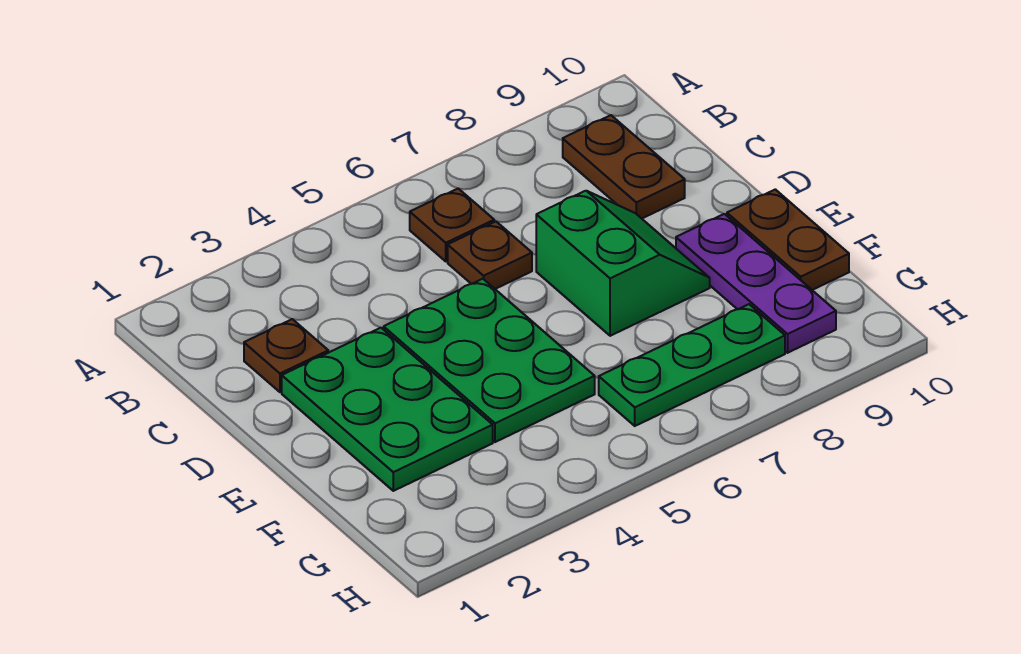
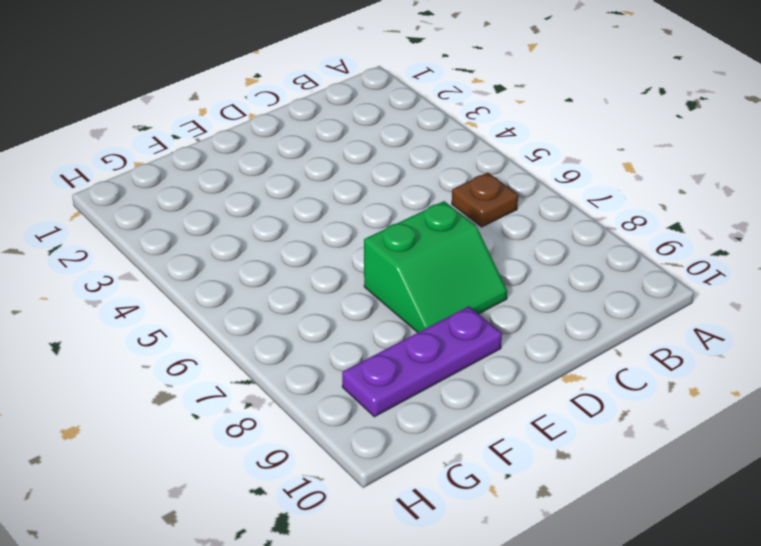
none -> brown plate B9:C9 level 1
none -> brown plate C2 level 1

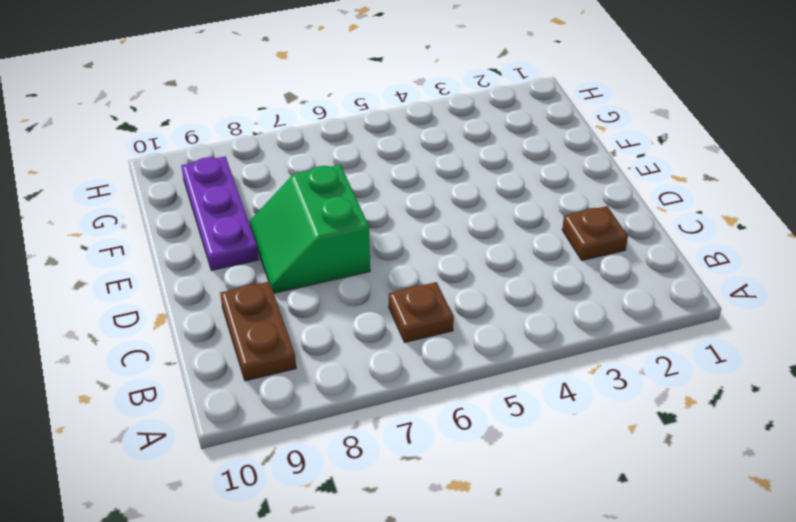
none -> brown plate C6 level 1
none -> green plate D2:F3 level 1

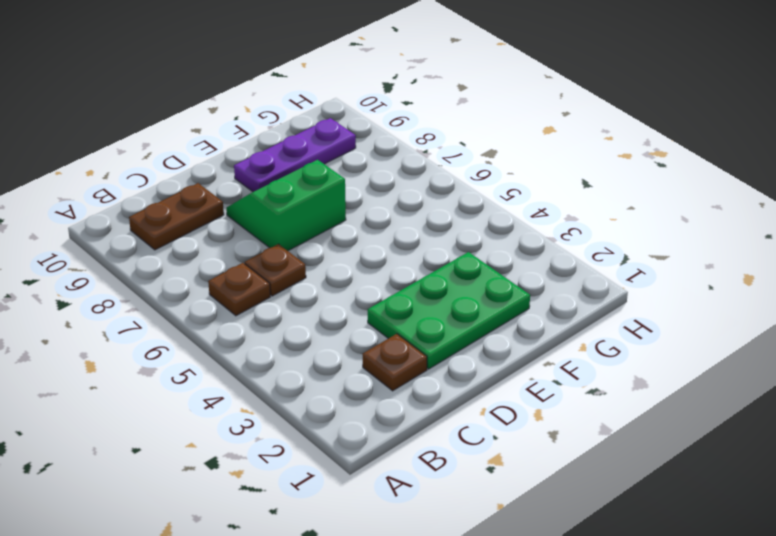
none -> green plate D4:F5 level 1
none -> brown plate E10:F10 level 1

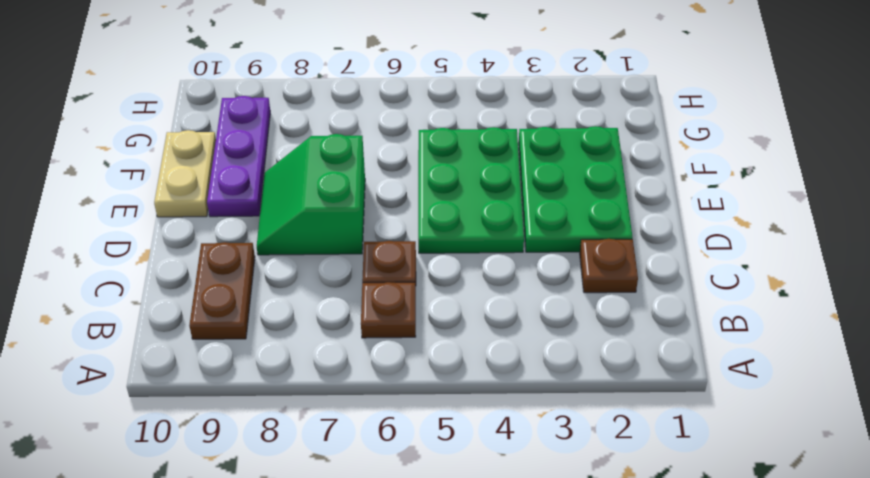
tan plate E10:F10 level 1 -> brown plate E10:F10 level 1
none -> green plate G6:G8 level 1

